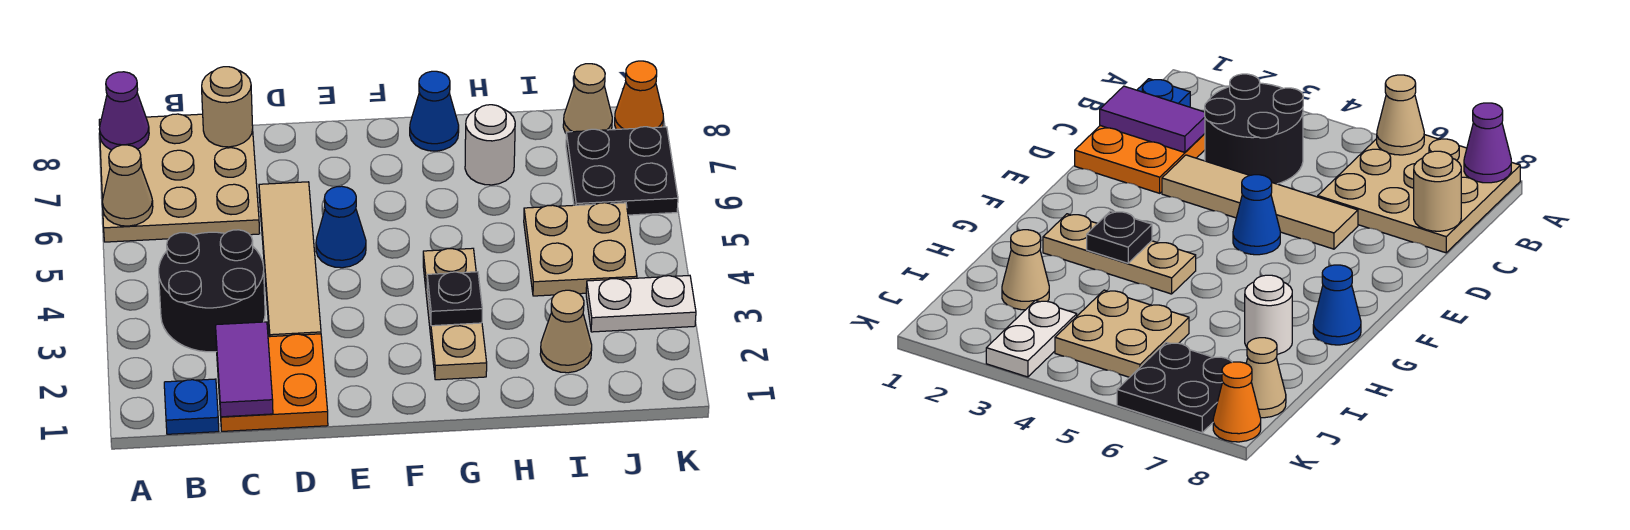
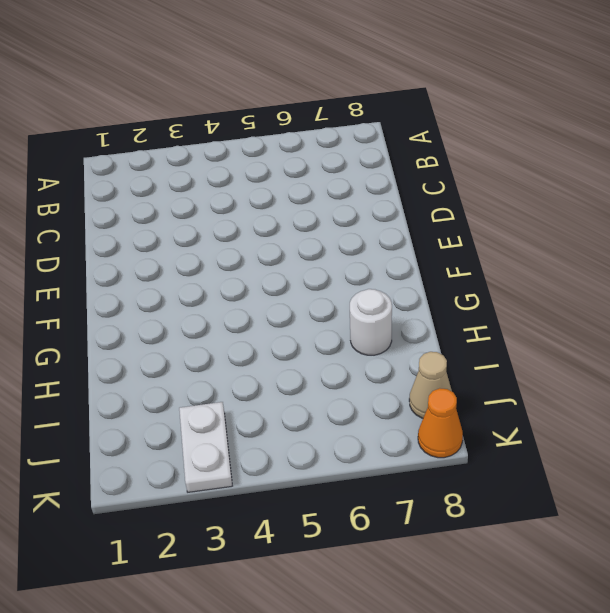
none -> tan plate A6:C8 level 1
none -> blue plate B1 level 1
none -> black round brick B3:C4 level 1

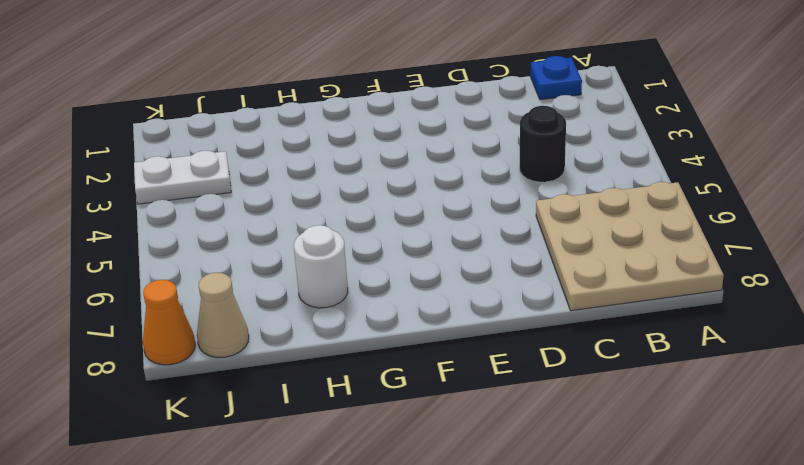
black round brick C4 level 1 -> black round brick B3:C4 level 1
none -> orange plate C1:D2 level 1
none -> tan tile D3:D6 level 1
none -> blue cone E5 level 1

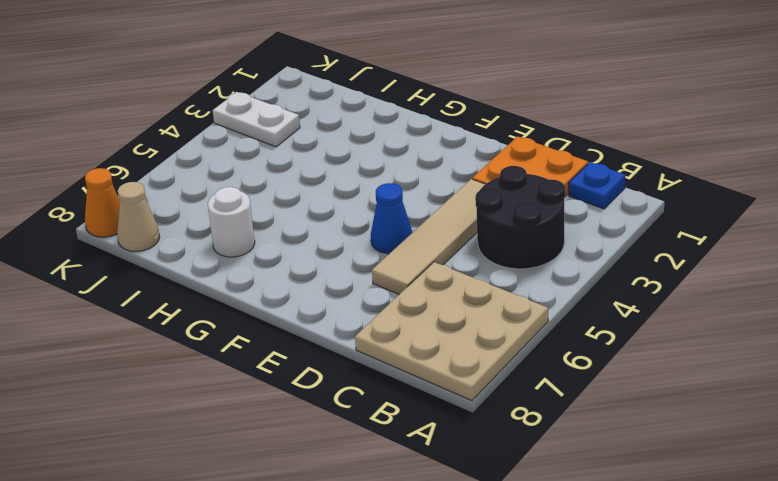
none -> tan plate G2:G4 level 1
none -> blue cone G8 level 1
none -> tan cone I2 level 1

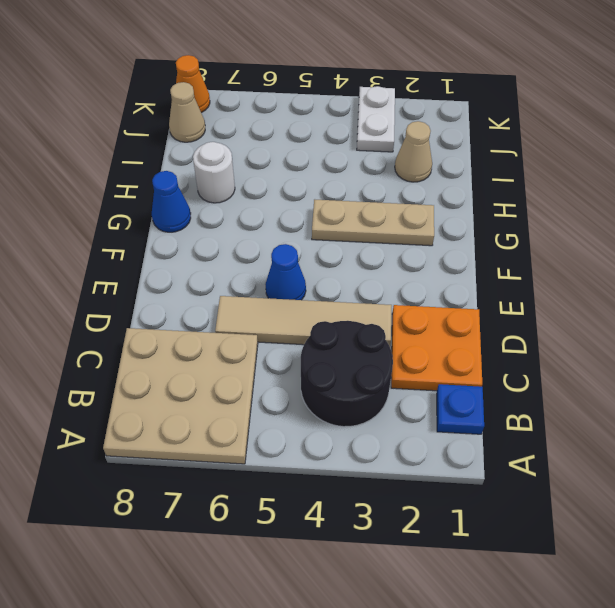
none -> tan plate I4:J5 level 1
none -> black plate J6:K7 level 1
none -> tan cone A6 level 2

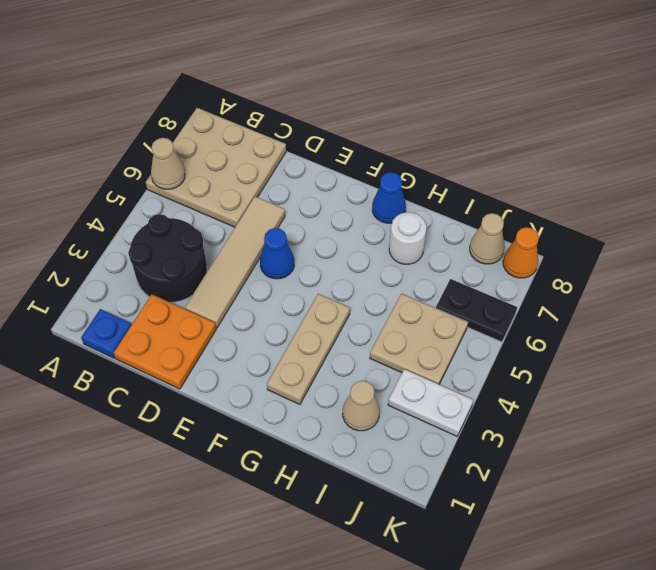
black plate J6:K6 level 1 -> black plate J6:K7 level 1
none -> purple cone A8 level 2
none -> purple tile C1:C2 level 2
none -> tan round brick C8 level 2

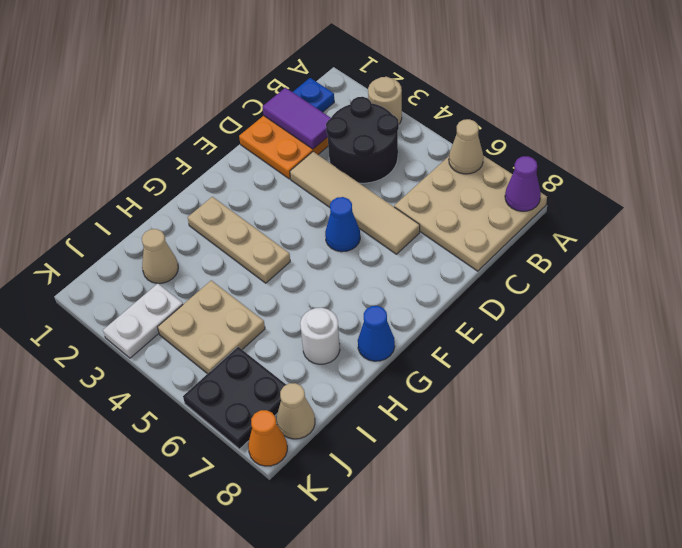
tan round brick A3 level 1 -> tan round brick C8 level 2
none -> black plate G3 level 2

